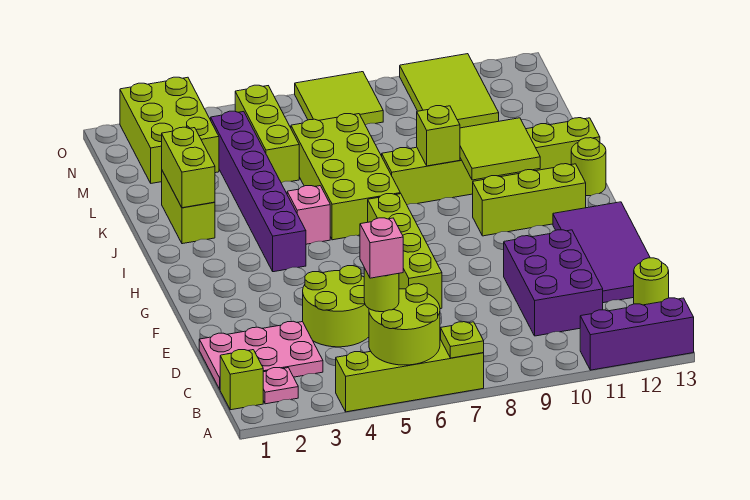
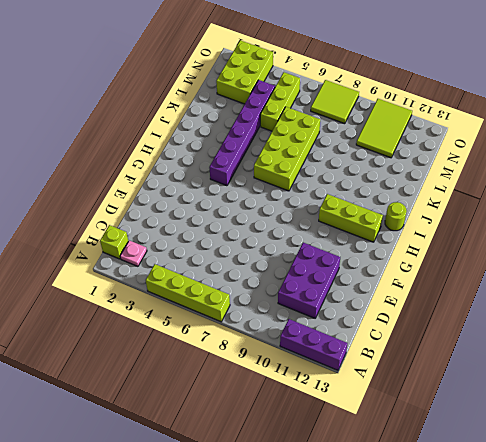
none -> pink plate C1:D3 level 1
none -> lime round brick C13 level 1
none -> lime round brick D4:E5 level 1

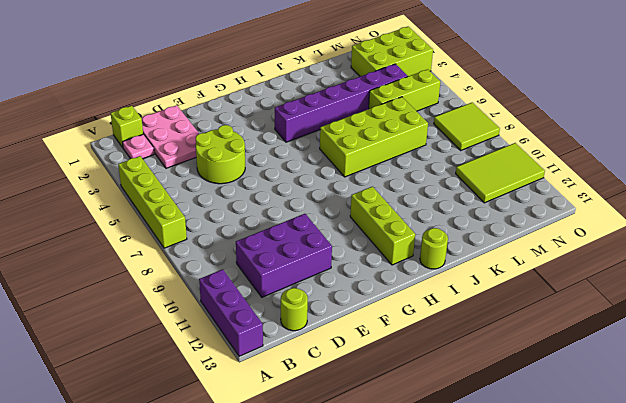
none -> purple tile D12:G13 level 1
none -> lime brick E7:H7 level 1
none -> pink brick I5 level 1

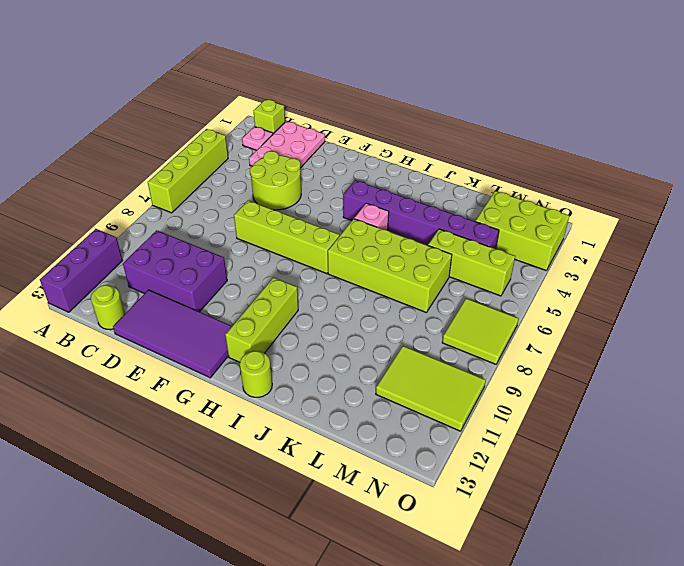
none -> lime brick J2:K2 level 1
none -> lime brick J8:J13 level 1
none -> lime round brick A5:B6 level 2

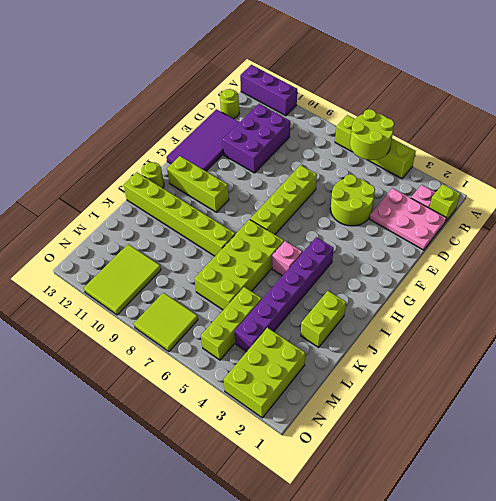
none -> lime plate A7 level 2
none -> lime tile I10:J11 level 2
none -> lime brick J2:K2 level 2

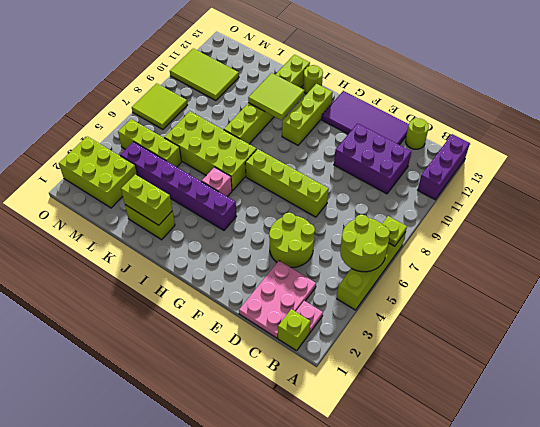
none -> lime brick J9 level 2
none -> lime round brick B5 level 3
none -> pink brick B5 level 4

